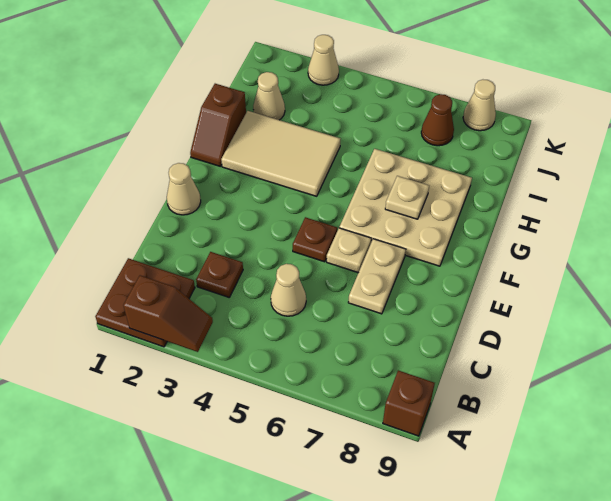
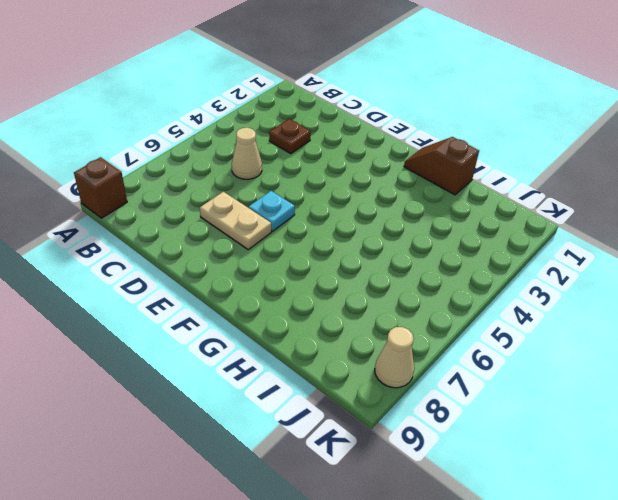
cyan plate E6 level 1 -> tan plate E6 level 1
none -> brown plate A1:B2 level 1
none -> tan cone E1 level 1
none -> brown plate E5 level 1

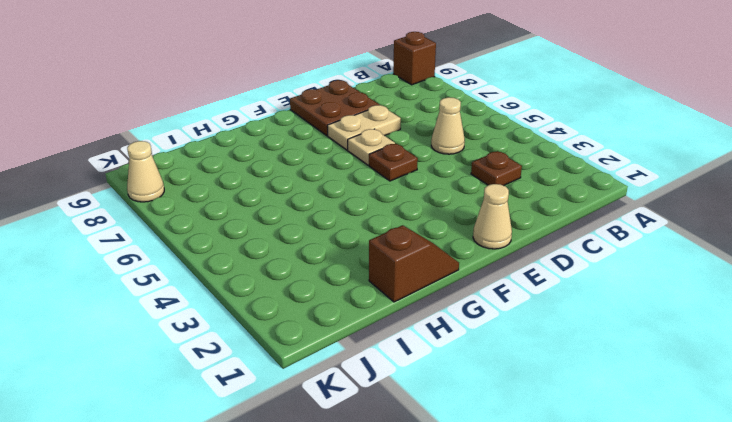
brown plate D8:E9 level 1 -> brown plate A1:B2 level 1
none -> tan plate F6:H8 level 1
none -> tan tile G2:H4 level 1
none -> tan cone I2 level 1

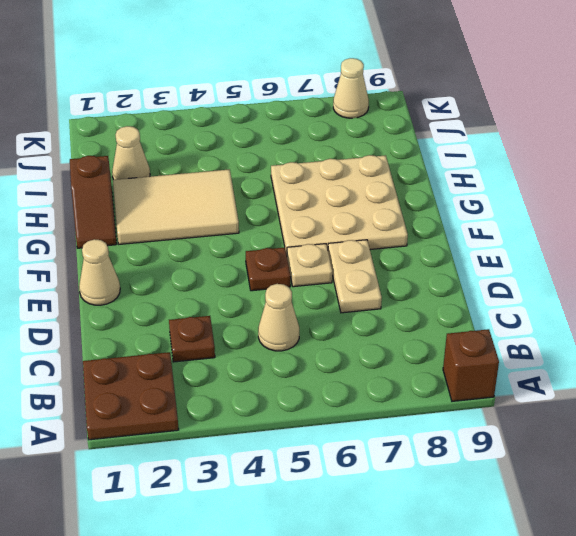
none -> brown cone J7 level 1
none -> tan cone K3 level 1
none -> brown slope A2:A3 level 2 top 2

